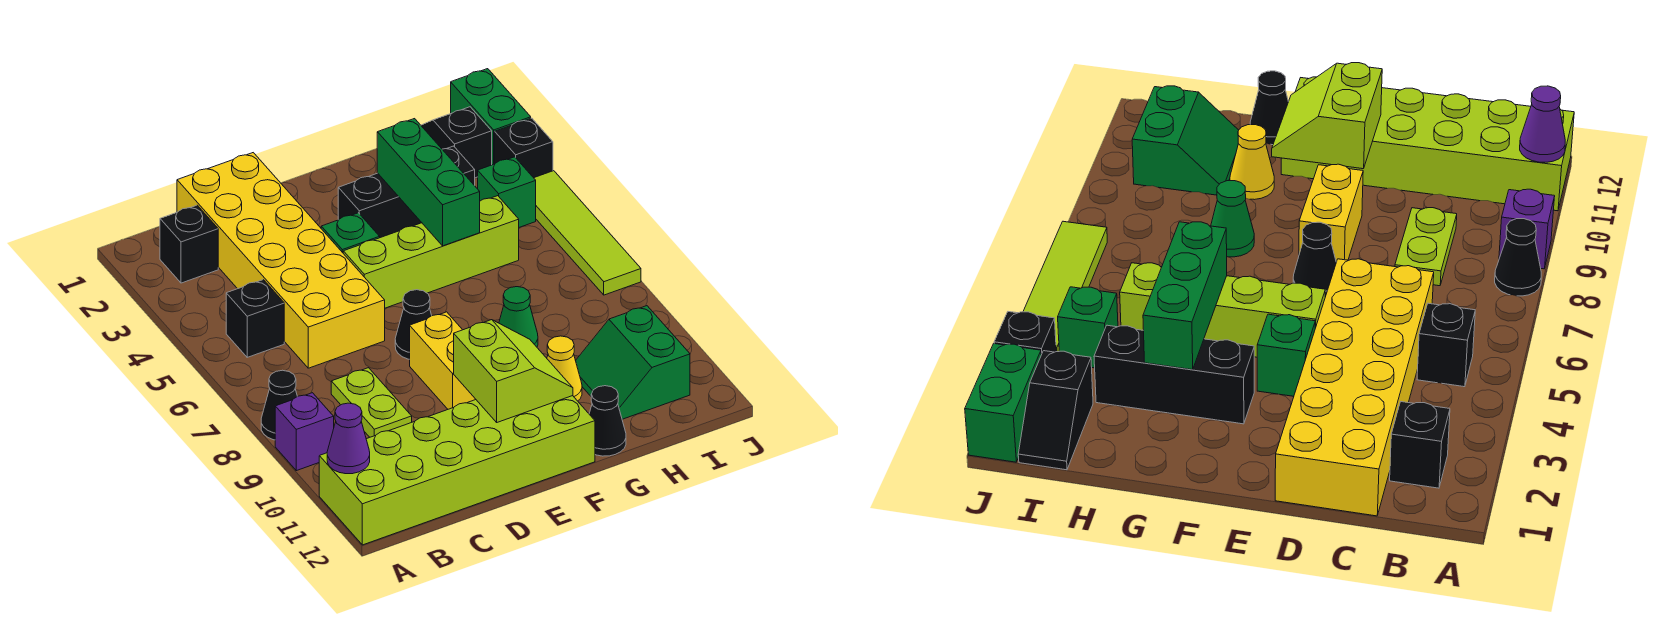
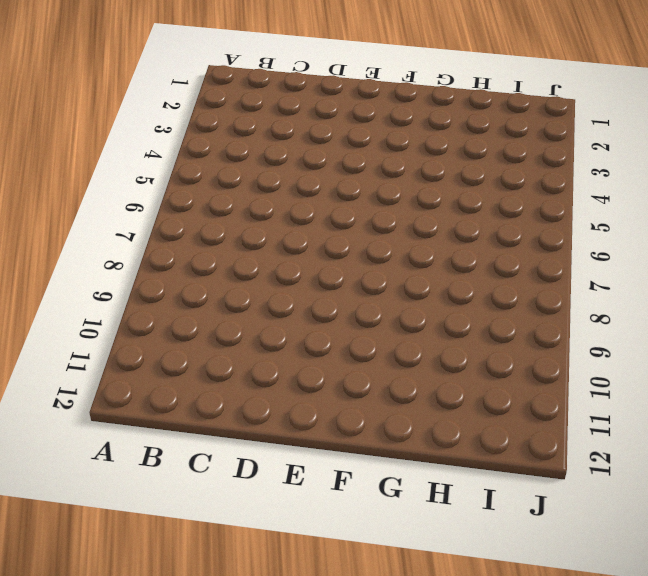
none -> black cone A8 level 1
none -> purple brick A9 level 1
none -> lime brick A11:F12 level 1

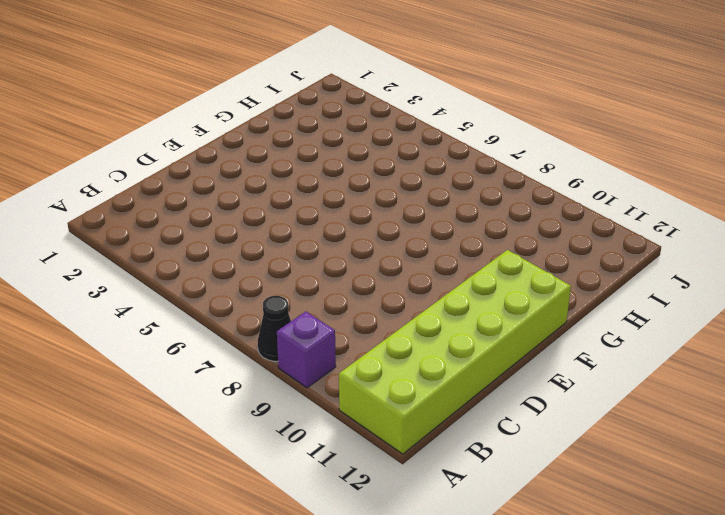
none -> black brick B2 level 1
none -> black brick B5 level 1
none -> yellow brick C1:D6 level 1

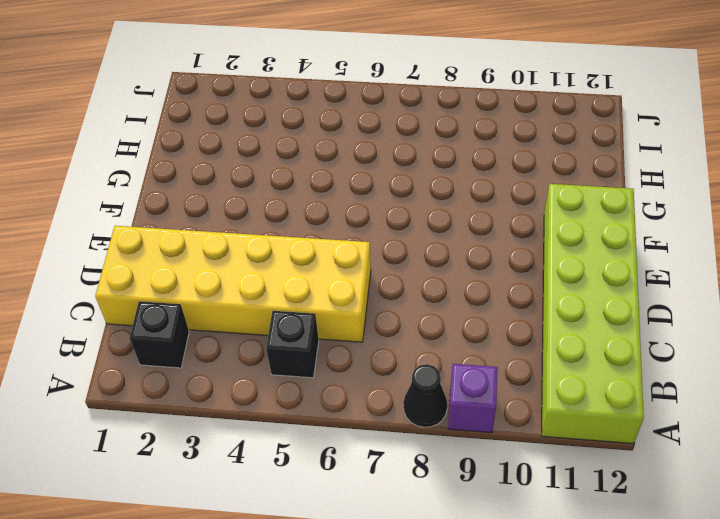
none -> lime plate C8:C9 level 1
none -> green brick E4 level 1
none -> lime brick E5:H5 level 1

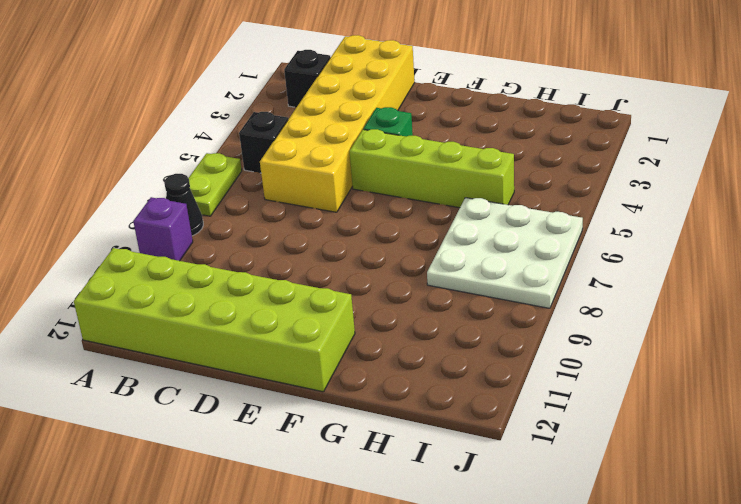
lime plate A6:A7 level 1 -> lime plate C8:C9 level 1
white plate H6:J8 level 1 -> lime tile J4:J7 level 1
none -> black cone E7 level 1
none -> yellow brick E8:E9 level 1
none -> black brick F3:H3 level 1

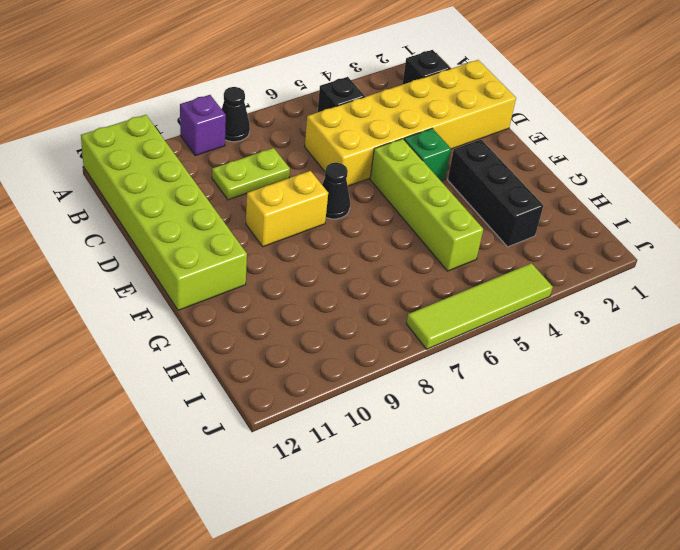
none -> green cone G8 level 1
none -> yellow cone G10 level 1
none -> black cone G12 level 1

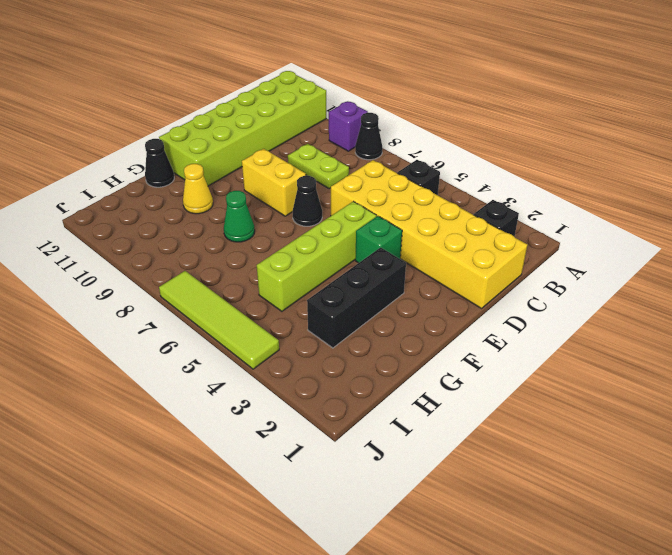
none -> green slope H10:I11 level 1 top I
none -> black slope I1:I2 level 1 top 2
none -> green brick I4 level 1

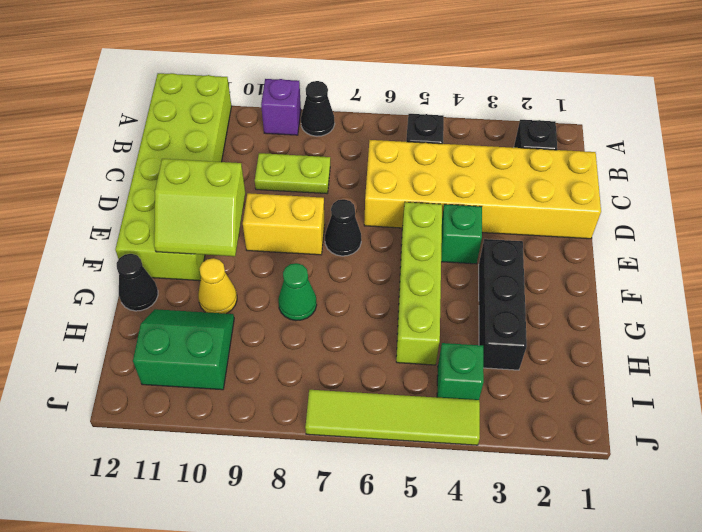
none -> black slope I1:I2 level 1 top 2
none -> green brick J1:J2 level 1
none -> black brick J3 level 1

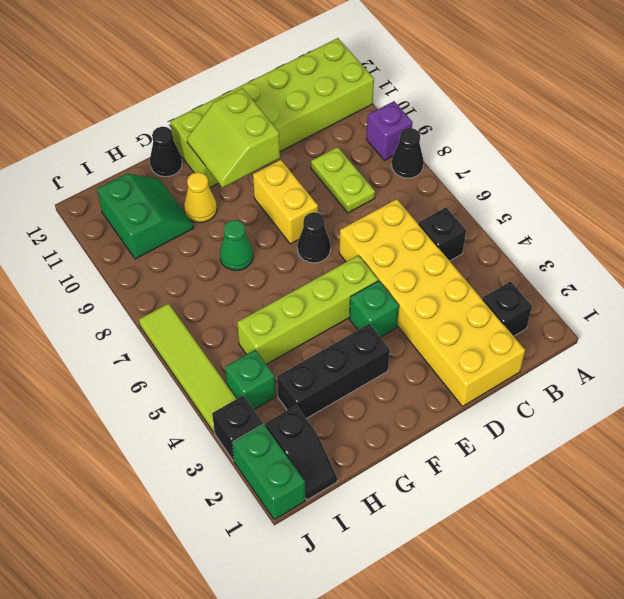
none -> purple cone A11 level 2
none -> green brick G3:G5 level 2

